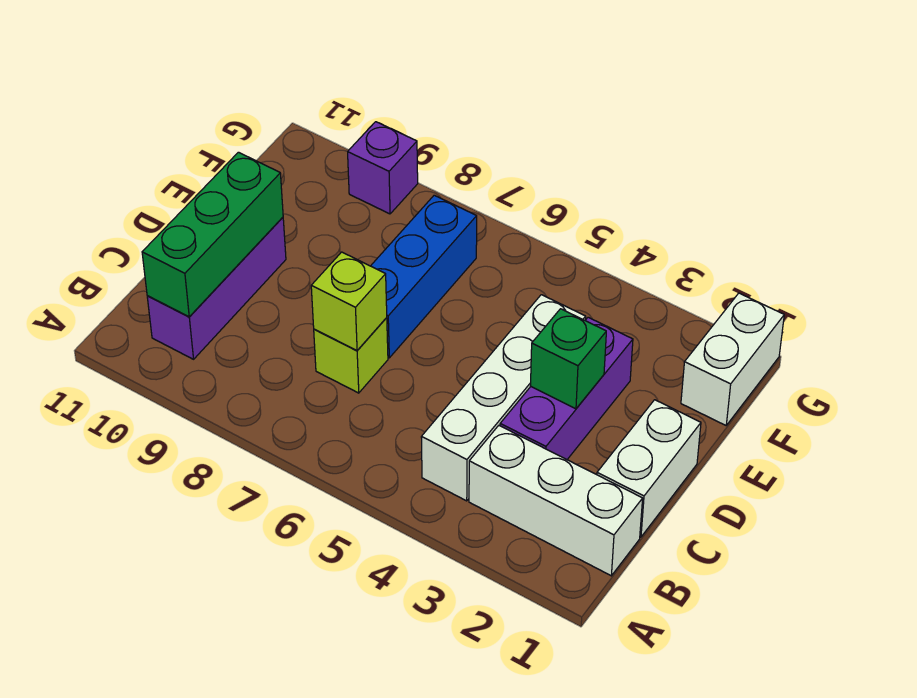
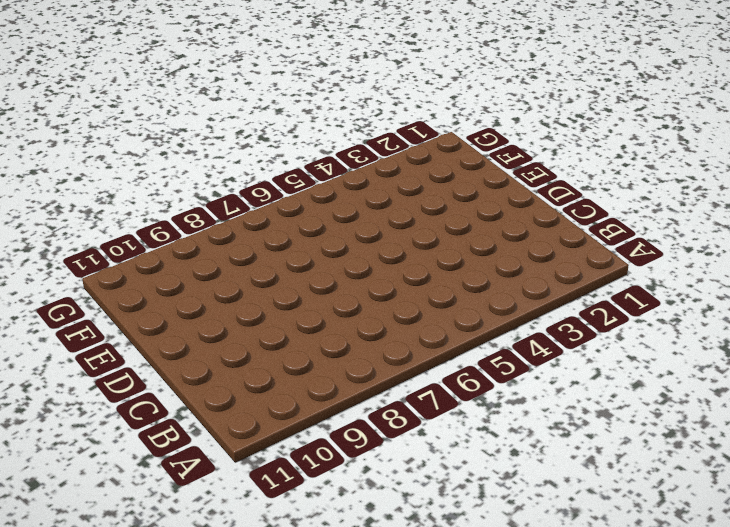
none -> white brick B1:B3 level 1
none -> white brick B4:E4 level 1
none -> purple brick B10:D10 level 1

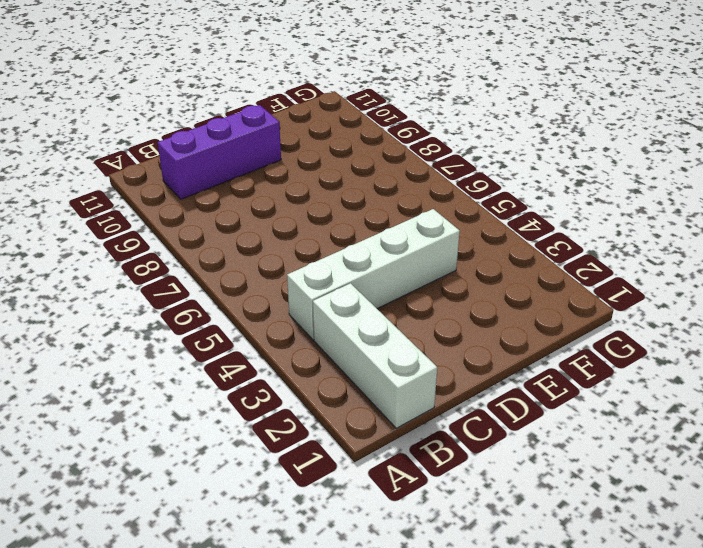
none -> white brick C1:D1 level 1
none -> purple brick C3:E3 level 1
none -> lime brick C7 level 1

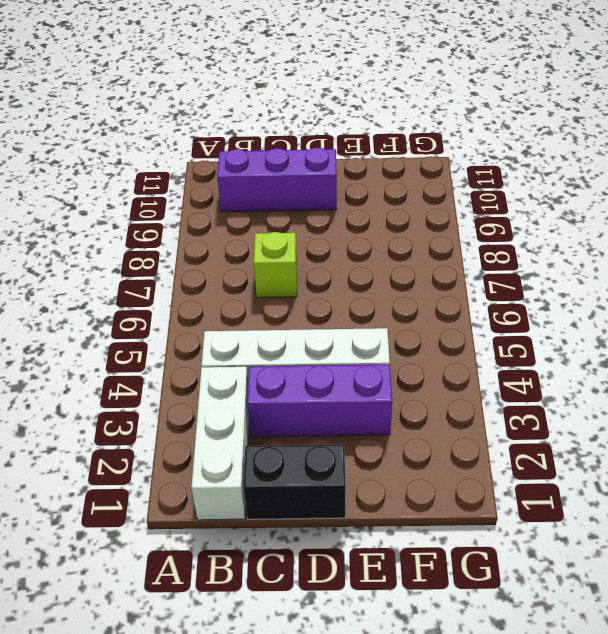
black brick C1:D1 level 1 -> white brick C1:D1 level 1
none -> blue brick D7:F7 level 1
none -> white brick F1:G1 level 1
none -> purple brick G9 level 1

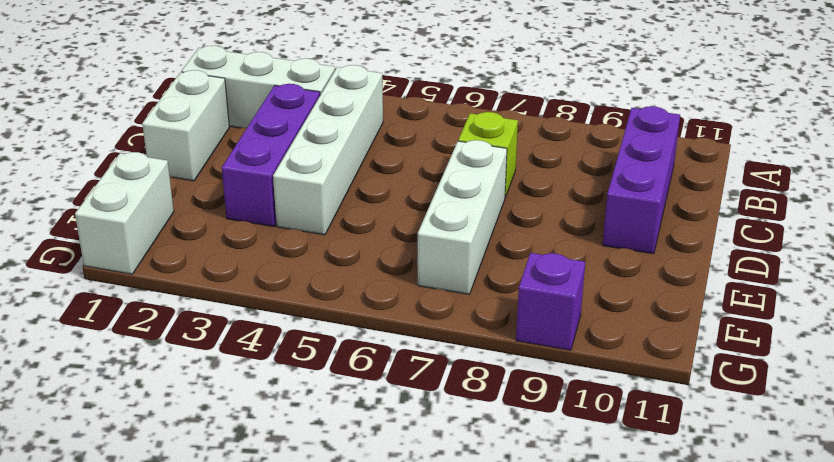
white brick D7:F7 level 1 -> blue brick D7:F7 level 1
none -> green brick B10:D10 level 2
none -> lime brick C7 level 2
none -> green brick D3 level 2

